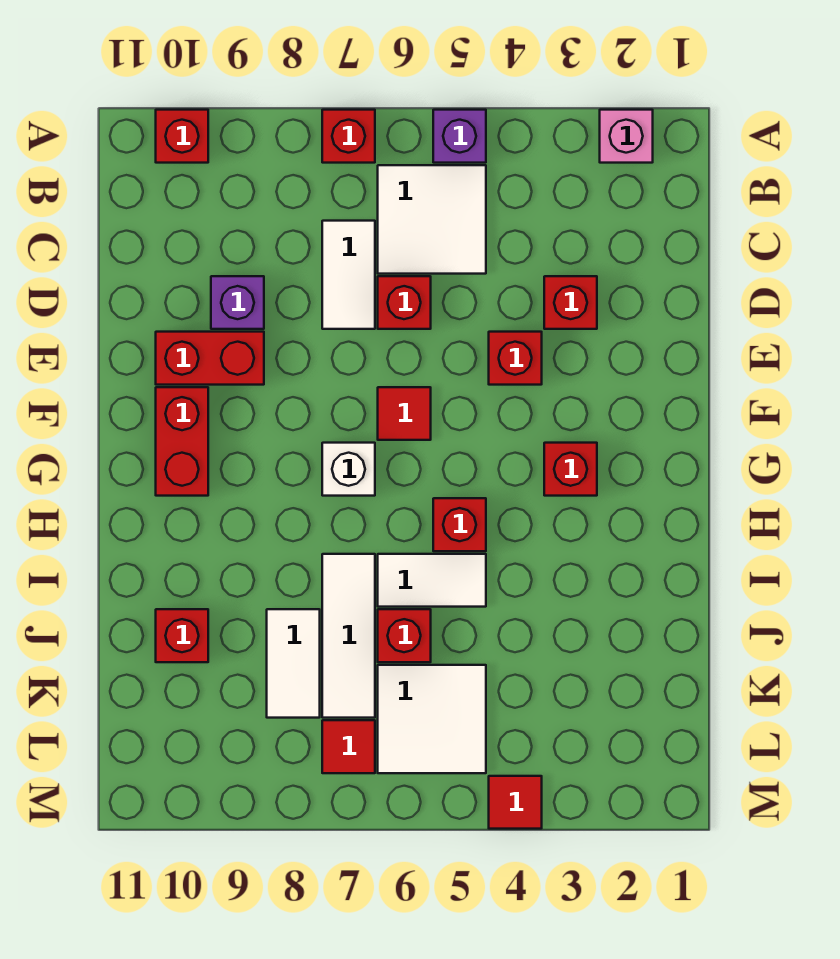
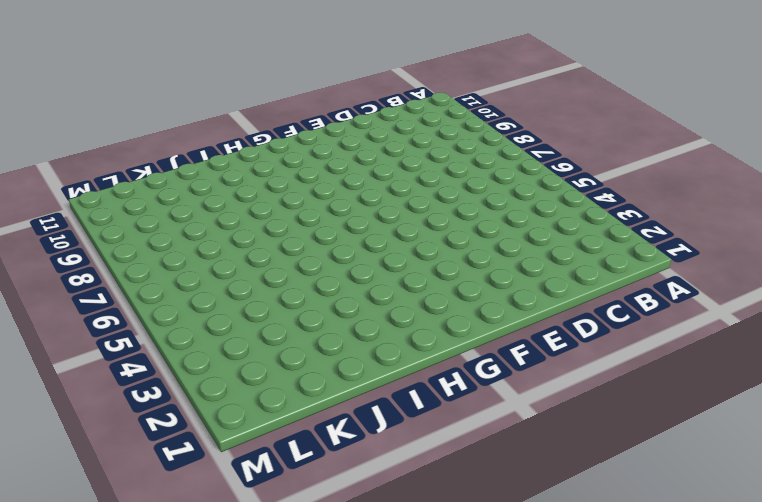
none -> pink brick A2 level 1
none -> purple brick A5 level 1
none -> red brick A7 level 1

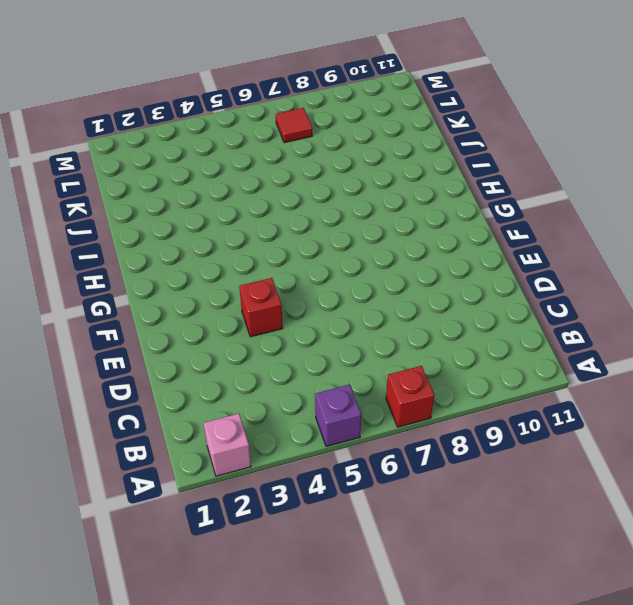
none -> red brick A10 level 1
none -> white tile B5:C6 level 1
none -> white tile C7:D7 level 1

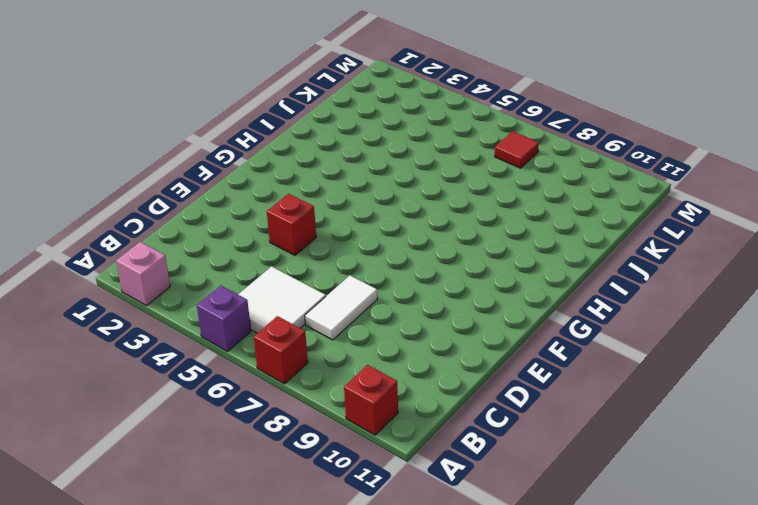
none -> red brick D3 level 1
none -> red brick D6 level 1
none -> purple brick D9 level 1

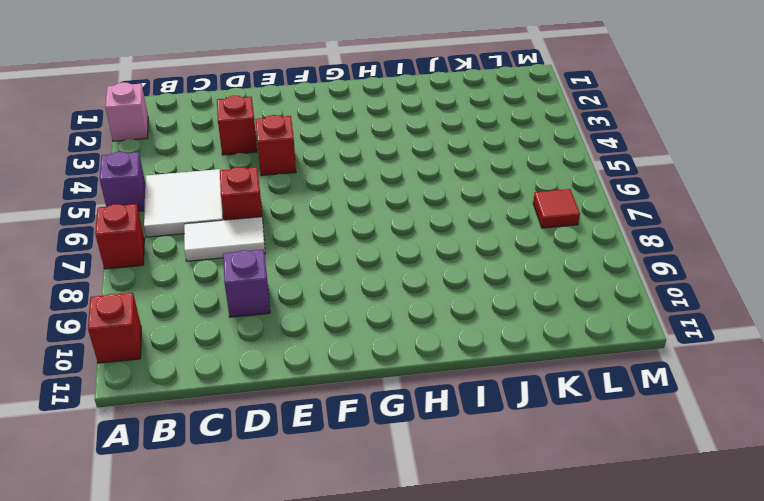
none -> red brick E9:E10 level 1
none -> red tile F6 level 1
none -> red brick F10:G10 level 1

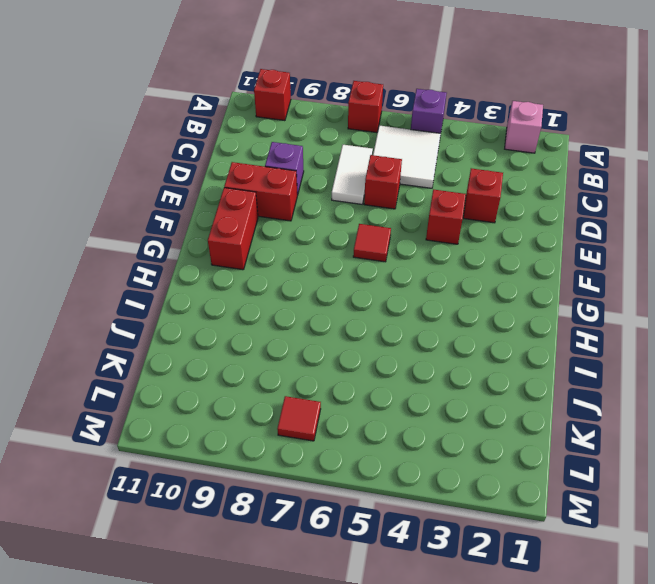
none -> red brick G3 level 1
none -> white brick G7 level 1
none -> red brick H5 level 1

